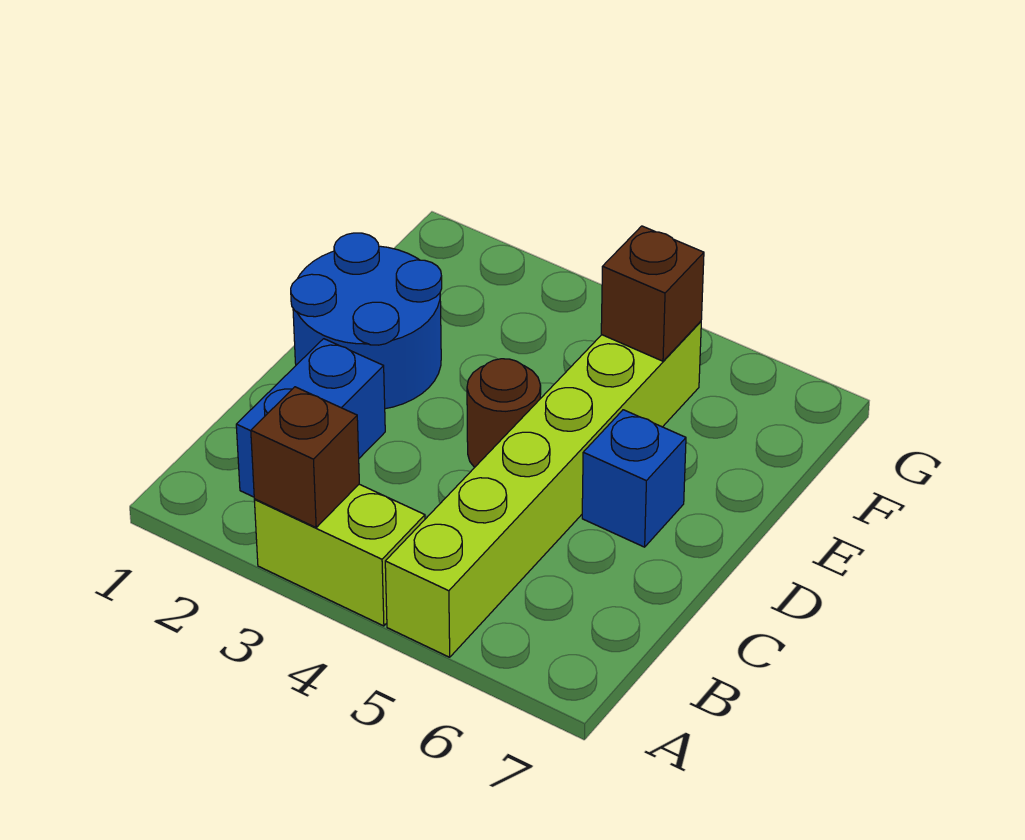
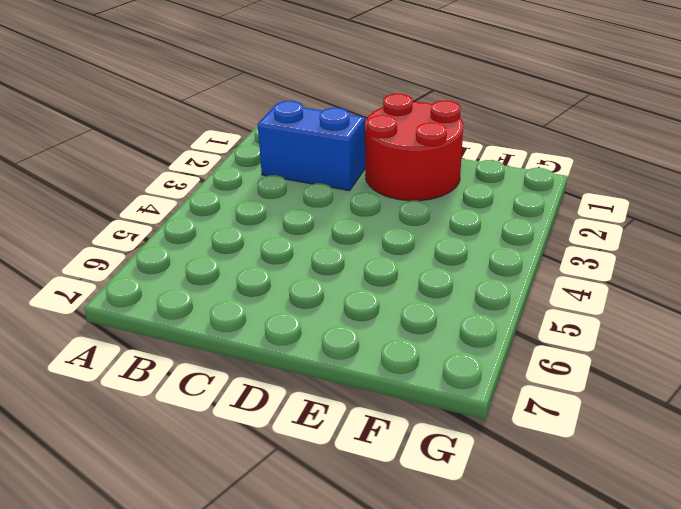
red round brick D1:E2 level 1 -> blue round brick D1:E2 level 1
none -> lime brick A3:A4 level 1
none -> lime brick A5:F5 level 1

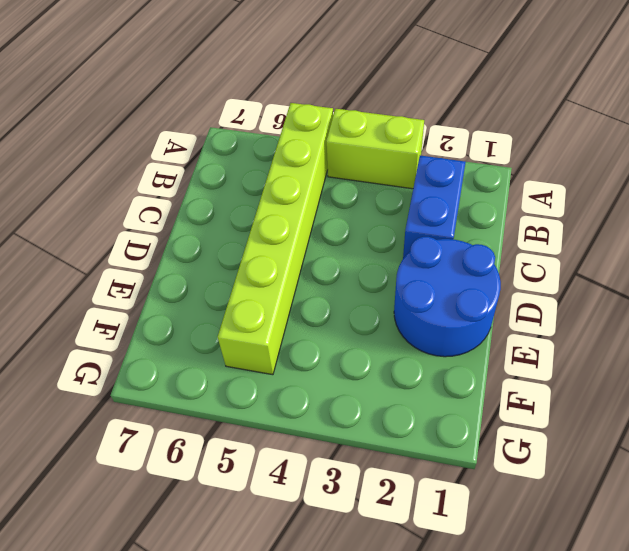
none -> brown round brick D4 level 1
none -> blue brick D6 level 1

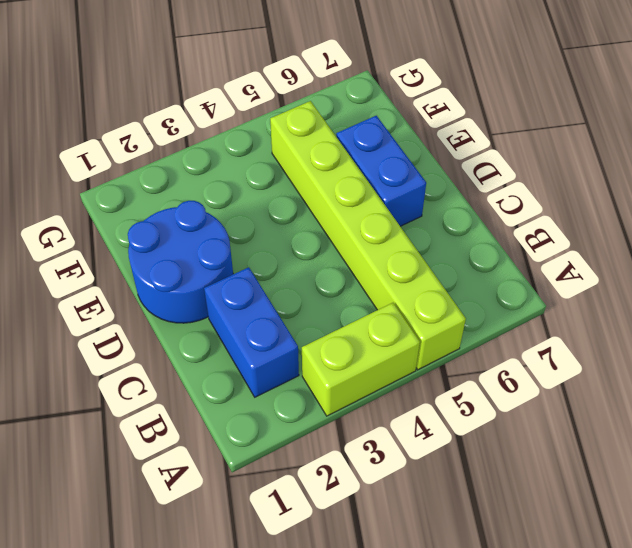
blue brick D6:E6 level 1 -> blue brick D6 level 1
none -> brown round brick D4 level 1
none -> brown brick A3 level 2

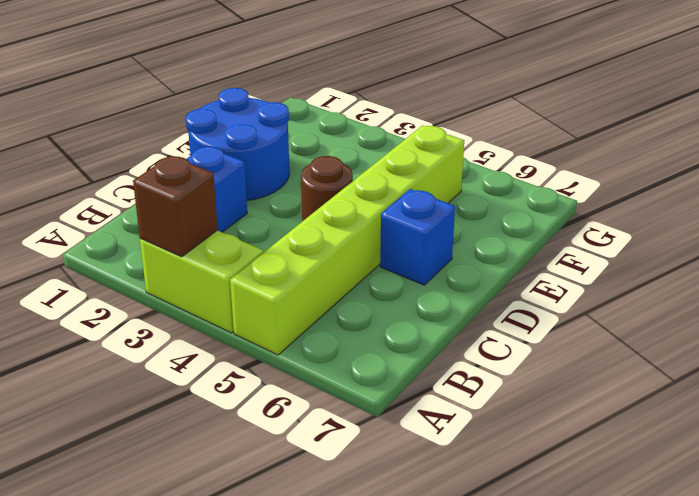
none -> brown brick F5 level 2

